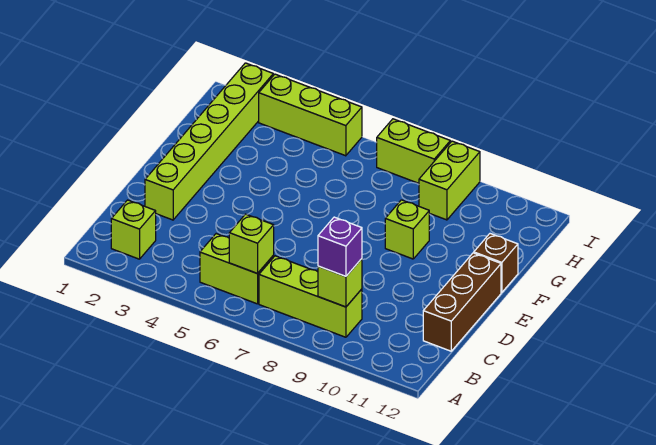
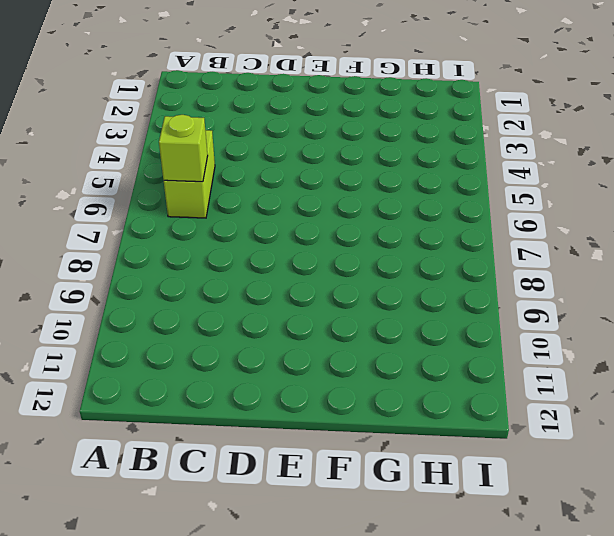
none -> lime brick B2 level 1
none -> lime brick B7:B9 level 1
none -> brown brick C12:E12 level 1

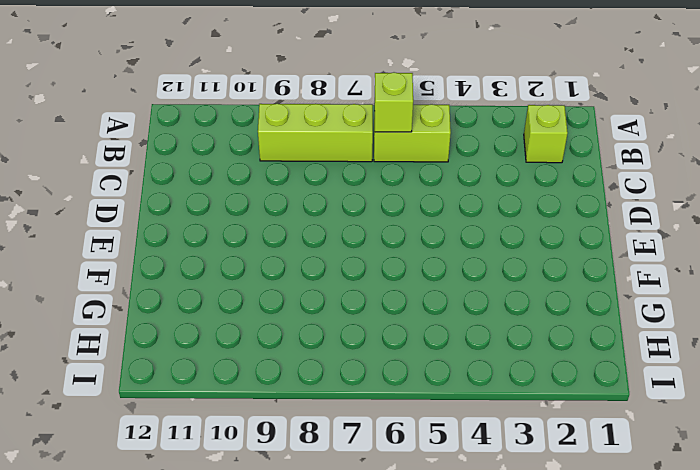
none -> brown brick C12:E12 level 1
none -> lime brick D2:I2 level 1
none -> lime brick F9 level 1

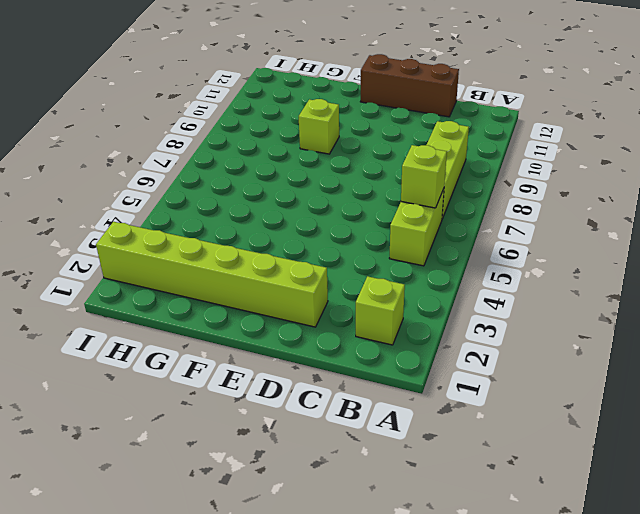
none -> brown brick F12 level 1
none -> lime brick H9:I9 level 1
none -> lime brick I3:I5 level 1

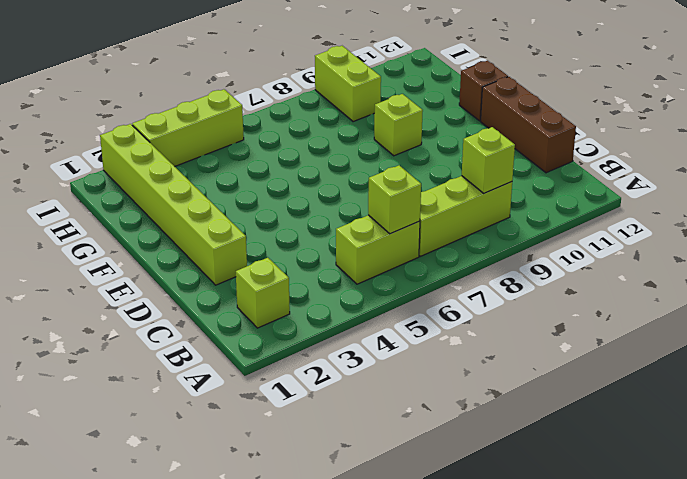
none -> lime brick I7:I8 level 1
none -> purple brick B9 level 3

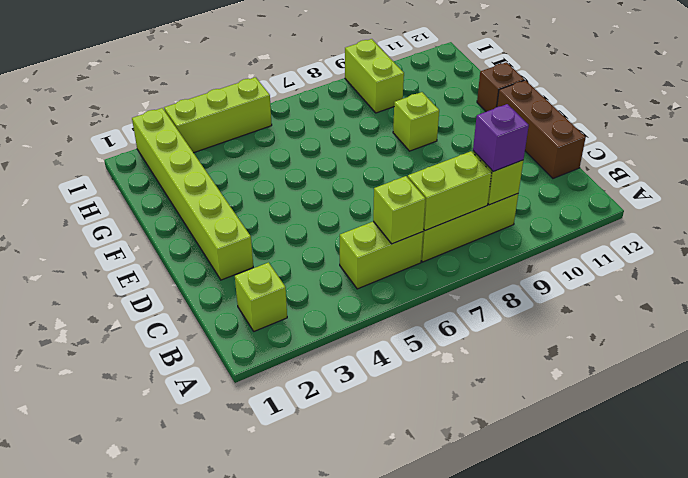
lime brick B7:B8 level 2 -> lime brick I7:I8 level 1

